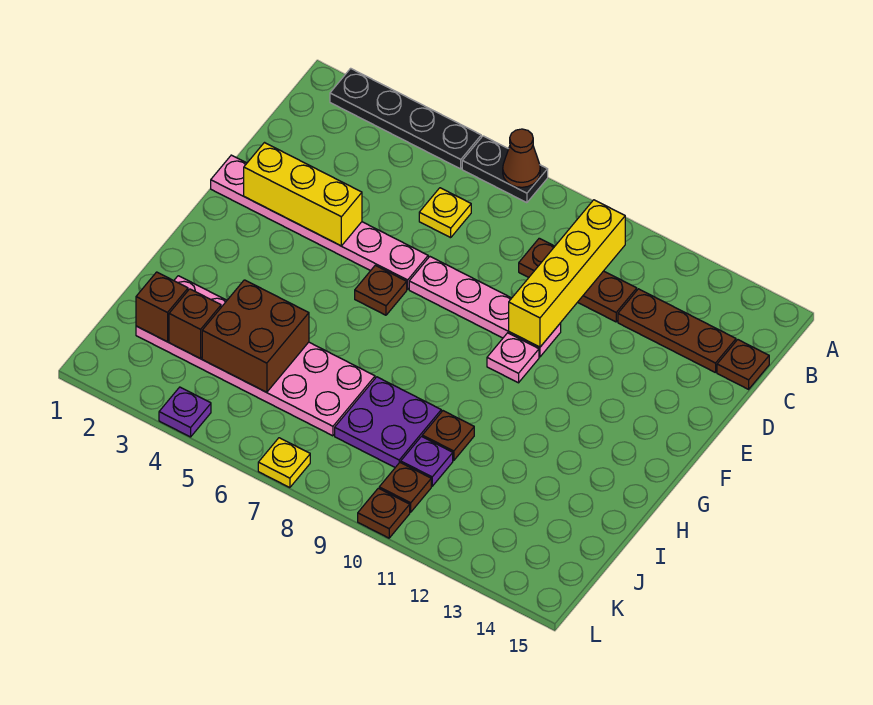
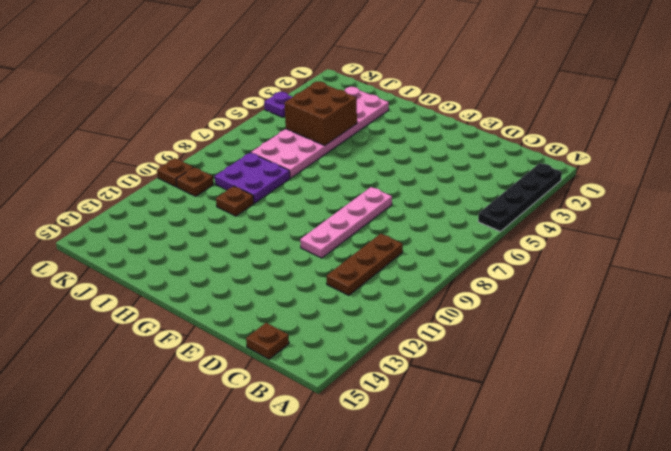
none -> black plate A6:A7 level 1
none -> yellow plate C6 level 1
none -> brown plate C12:C14 level 1

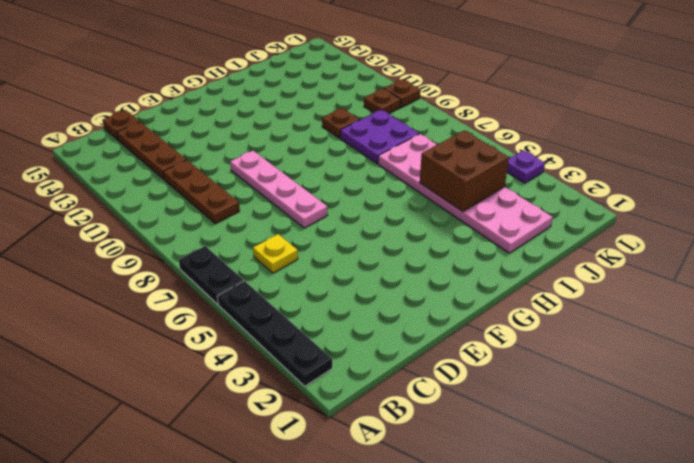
none -> pink plate E1:E6 level 1
none -> brown plate F6 level 1
none -> pink plate F10 level 1

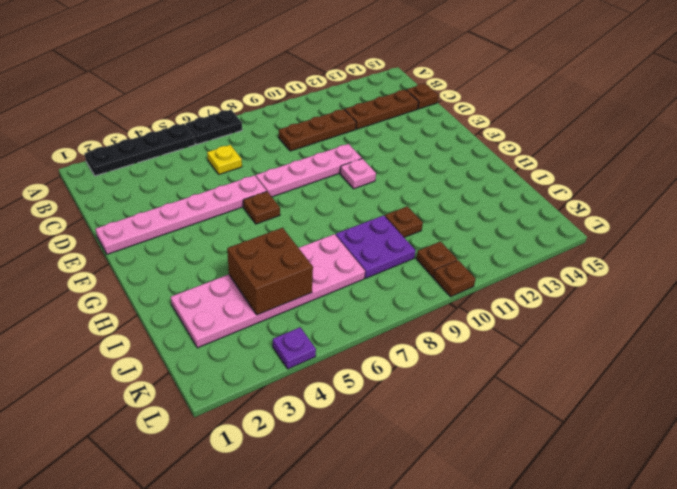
none -> purple plate J10 level 1
none -> yellow plate L7 level 1
none -> brown cone A7 level 2

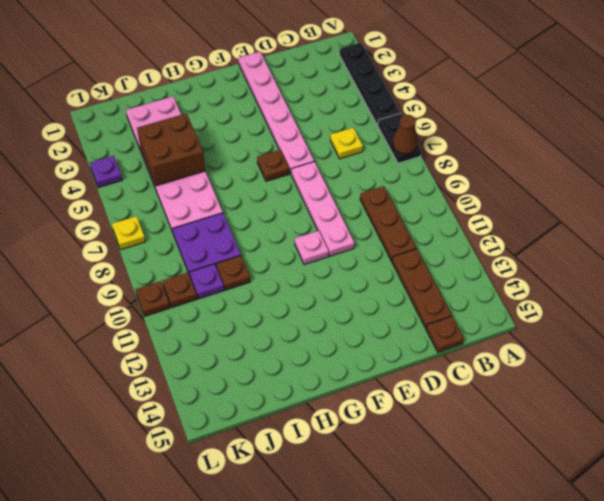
none -> yellow brick B10:E10 level 2
none -> yellow brick E2:E4 level 2
none -> brown brick J2 level 2

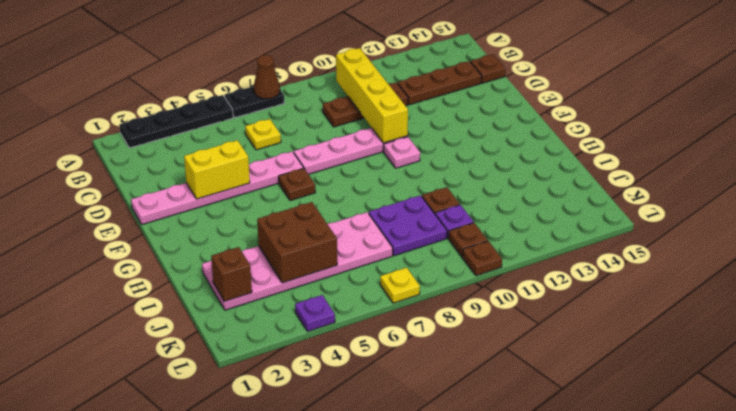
yellow brick E3:E4 level 2 -> yellow brick E2:E4 level 2
none -> brown brick J3 level 2

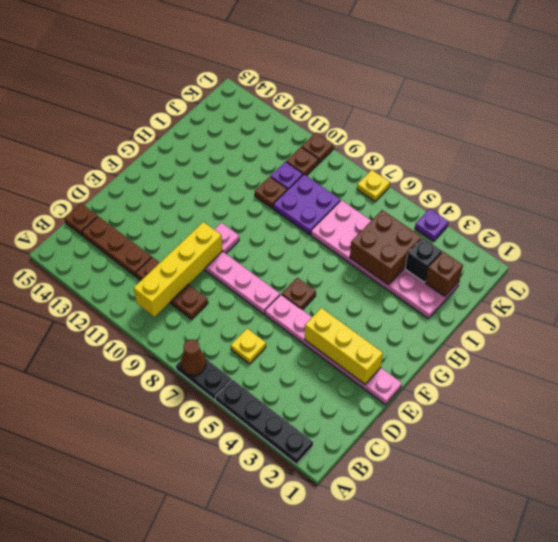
black brick J3 level 2 -> brown brick J3 level 2

